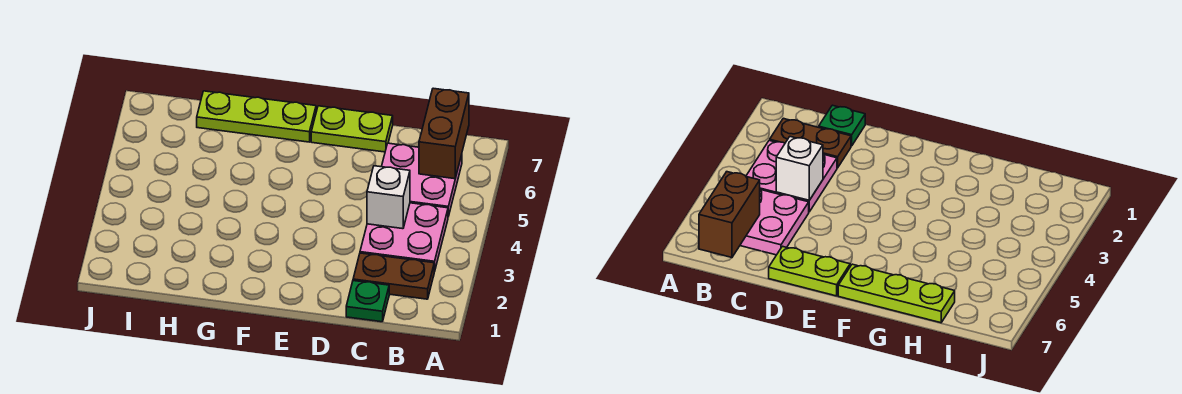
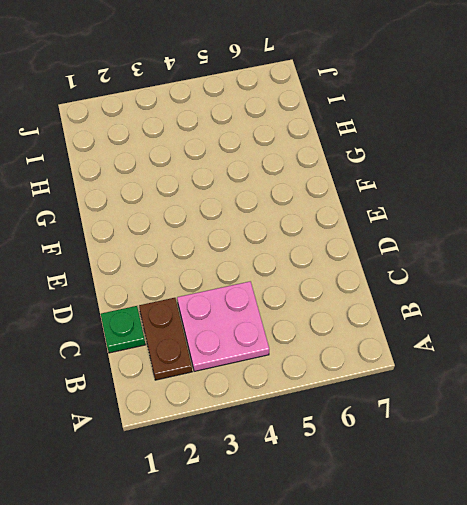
none -> pink plate B5:C6 level 1
none -> lime plate D7:E7 level 1

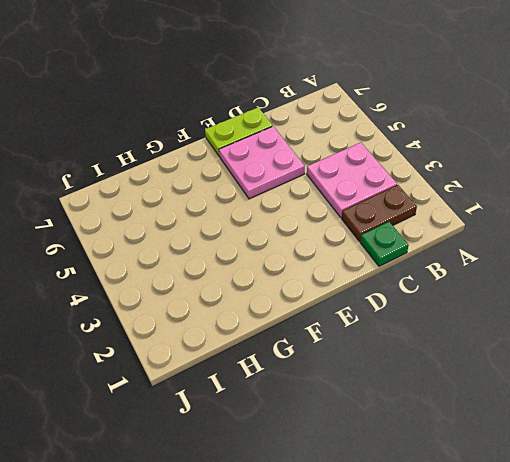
pink plate D5:E6 level 1 -> pink plate B5:C6 level 1
none -> lime plate F7:H7 level 1
none -> brown brick B6:B7 level 2

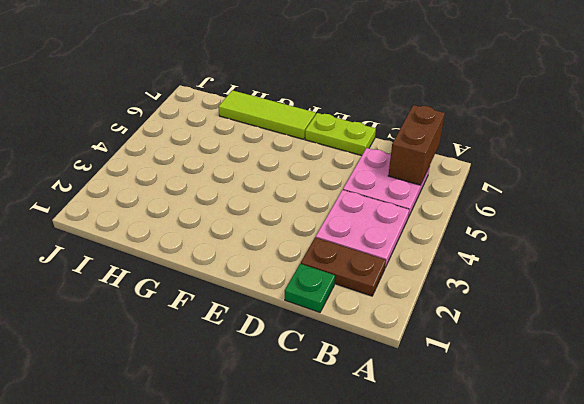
lime tile F7:H7 level 1 -> lime plate F7:H7 level 1
none -> white brick C4 level 2

